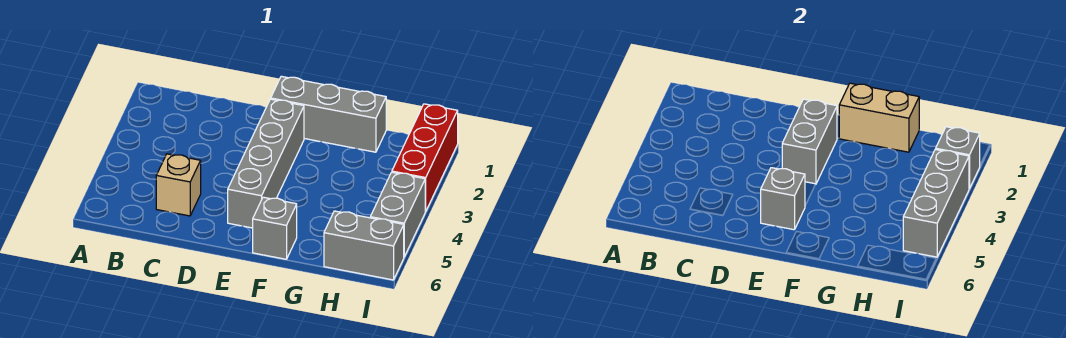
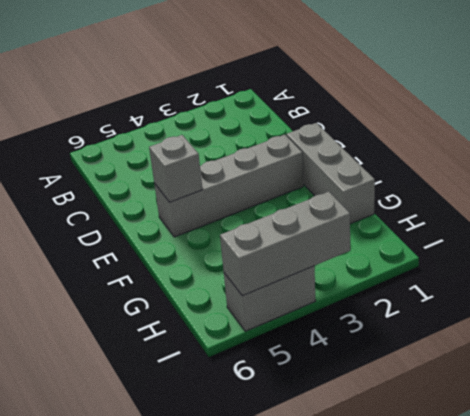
none -> tan brick C5 level 1
none -> grey brick F6 level 1
none -> grey brick H6:I6 level 1

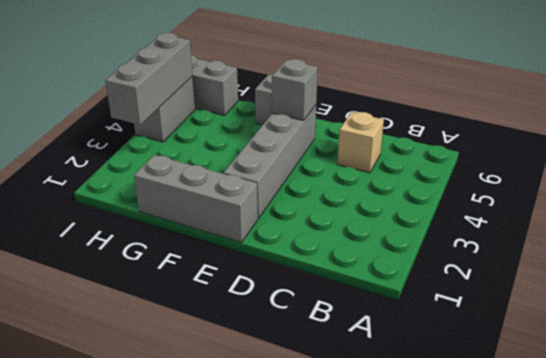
none -> red brick I1:I3 level 1
none -> grey brick E2:E3 level 2
none -> tan brick F1:G1 level 2

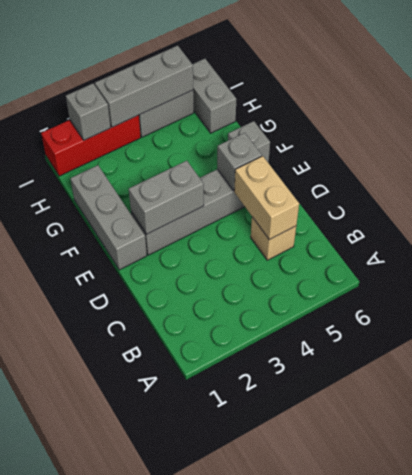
tan brick C5:D5 level 2 -> tan brick F1:G1 level 2

